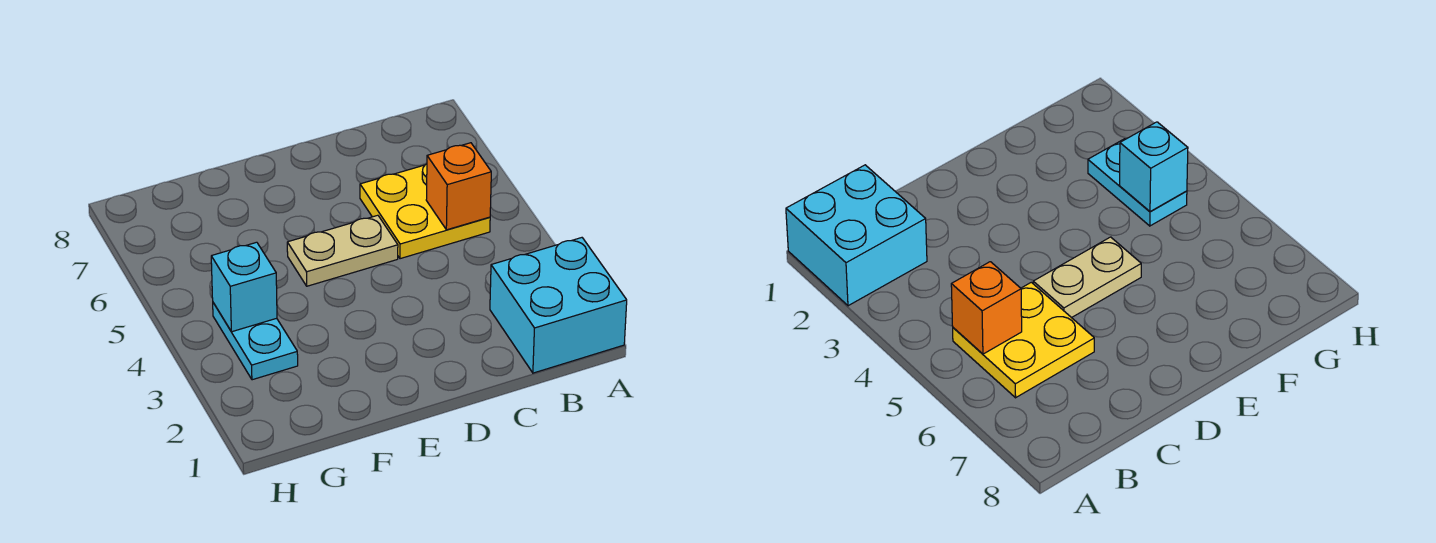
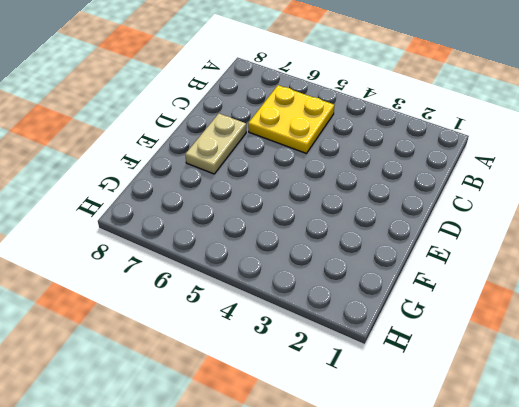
tan plate D7:E7 level 1 -> tan plate D5:E5 level 1
none -> cyan brick A1:B2 level 1
none -> cyan plate G3:G4 level 1

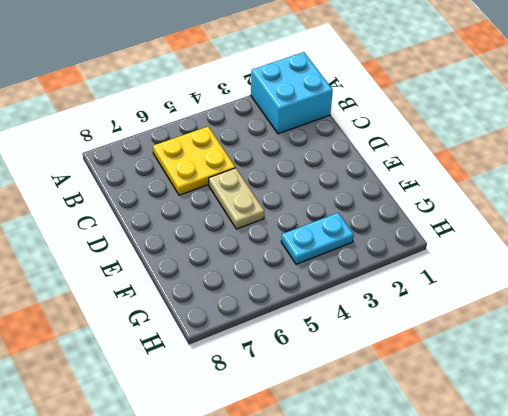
none -> orange brick B5 level 2
none -> cyan brick G4 level 2

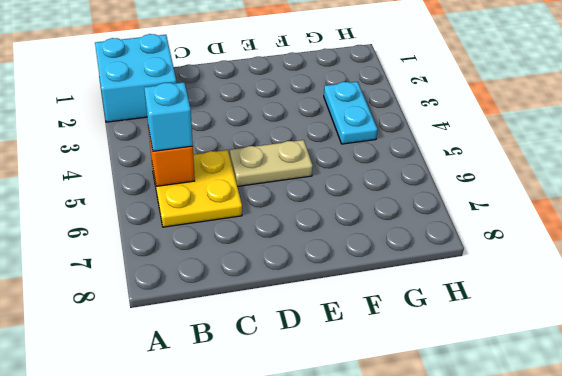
cyan brick B5 level 3 -> cyan brick G4 level 2

